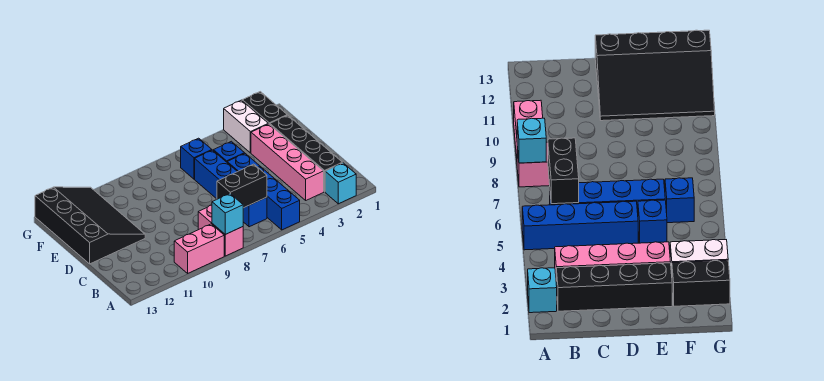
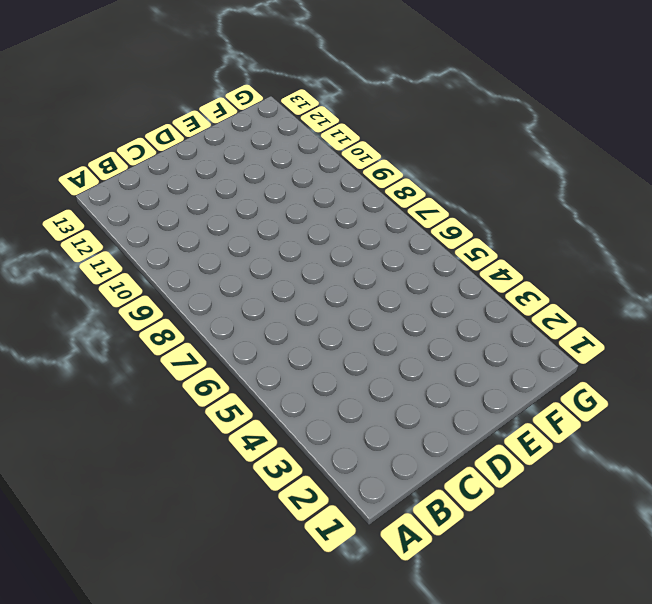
none -> cyan brick A2 level 1
none -> blue brick A5:D5 level 1
none -> pink brick A8:B8 level 1

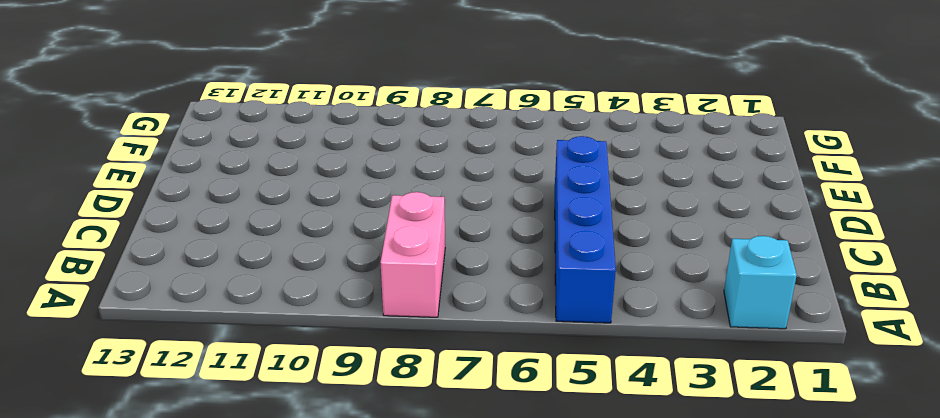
none -> pink brick A9:A10 level 1
none -> black brick B2:E2 level 1
none -> pink brick B3:E3 level 1

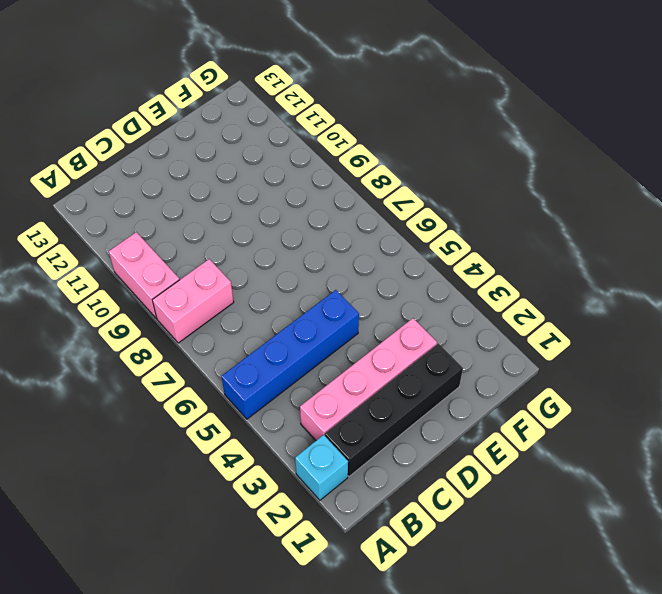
none -> blue brick B6:E6 level 1
none -> black slope D11:G13 level 1 top 13
none -> blue brick E5 level 1

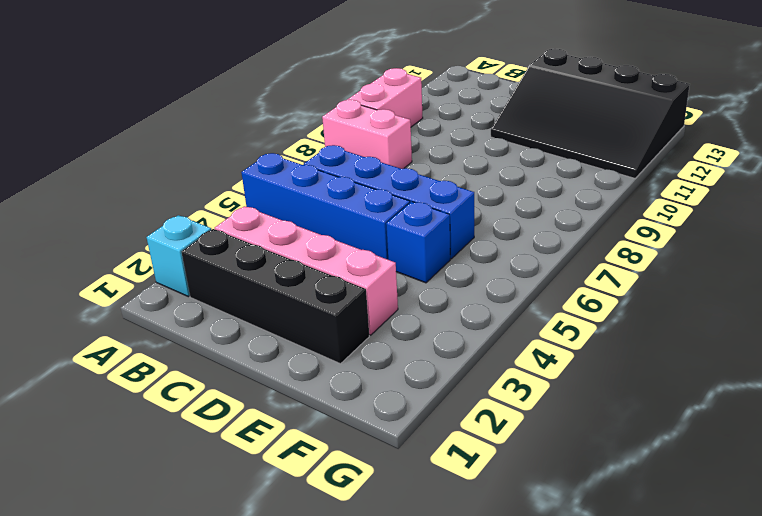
none -> black brick F2:G2 level 1
none -> white brick F3:G3 level 1
none -> blue brick F6 level 1

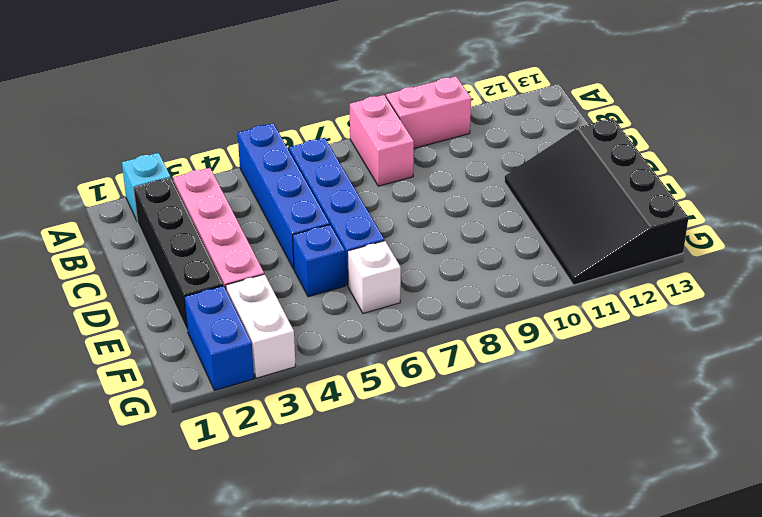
blue brick F2:G2 level 1 -> black brick F2:G2 level 1
white brick F6 level 1 -> blue brick F6 level 1
none -> cyan brick A8 level 2
none -> black brick B6:B7 level 2

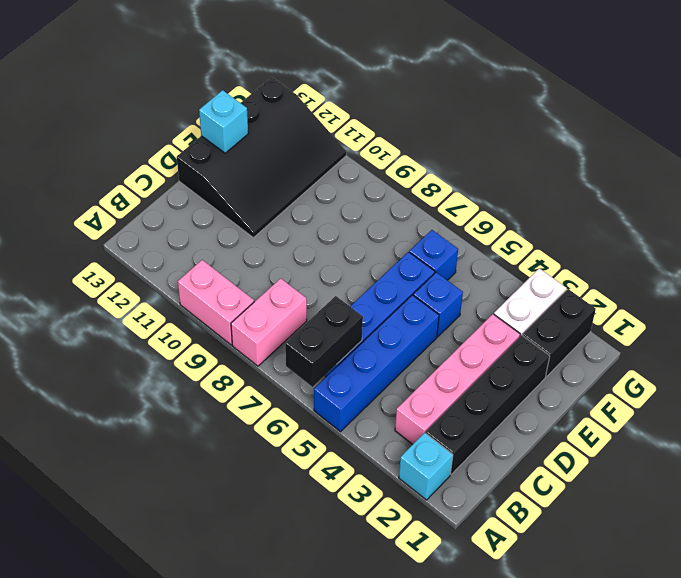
black brick A6:B6 level 2 -> black brick B6:B7 level 2
cyan brick E13 level 2 -> cyan brick A8 level 2

